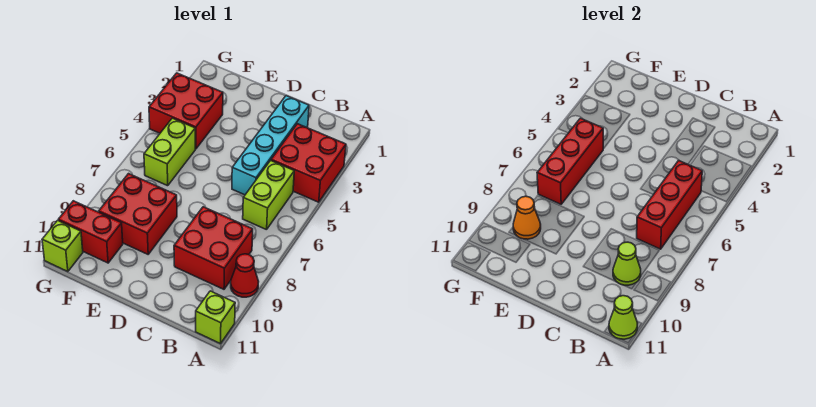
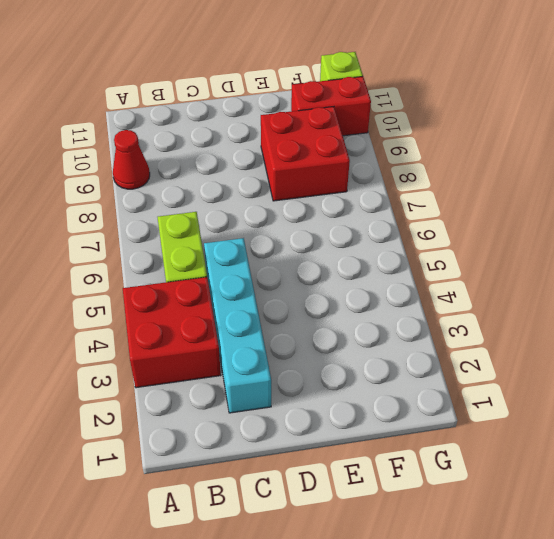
none -> lime brick A11 level 1
none -> red brick B8:C9 level 1
none -> red brick F3:G4 level 1

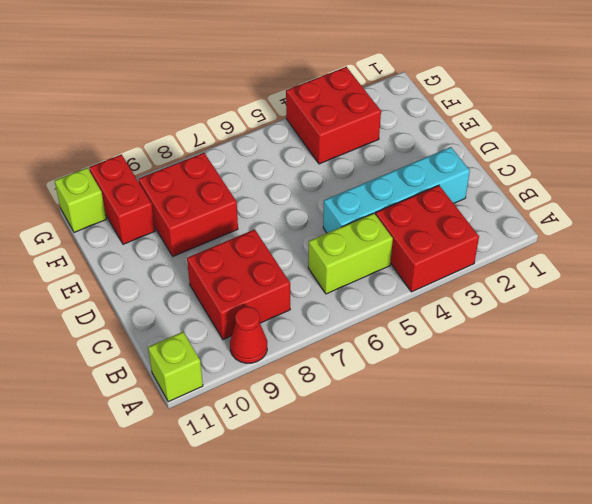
none -> lime brick F5:F6 level 1
none -> lime cone A11 level 2
none -> red brick B5:B7 level 2

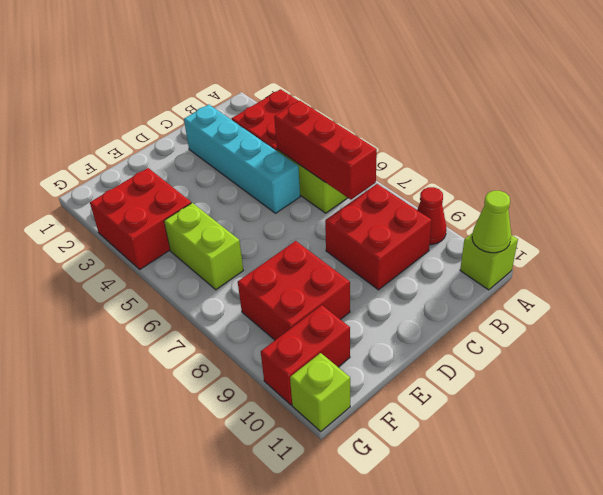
none -> lime cone B9 level 2
none -> red brick F5:F7 level 2
none -> orange cone F9 level 2

